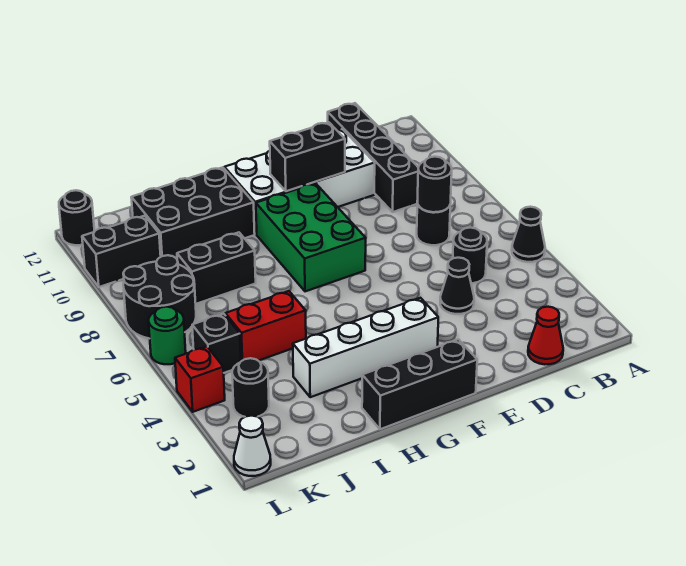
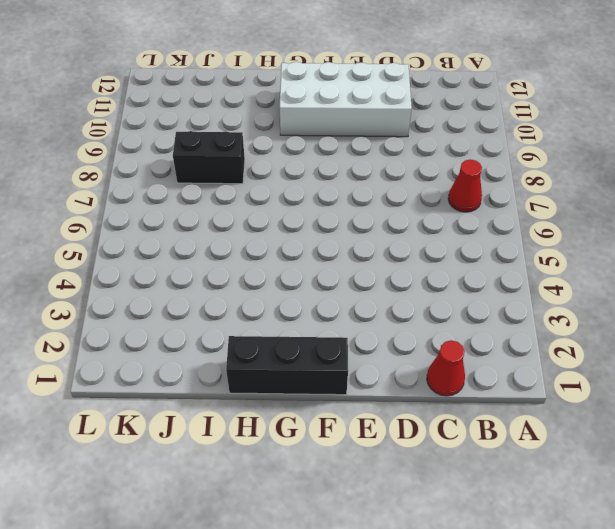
red cone B7 level 1 -> none
none -> black cone A5 level 1
none -> black round brick C5 level 1
none -> black round brick C7 level 1

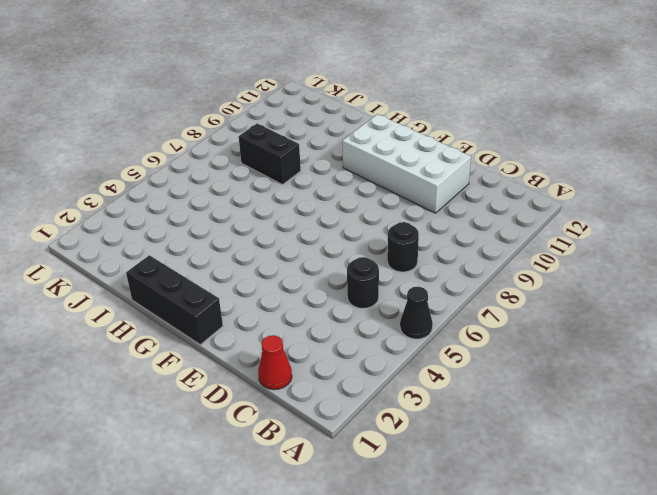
none -> black brick C9:C12 level 1
none -> black cone D4 level 1
none -> white brick F3:I3 level 1

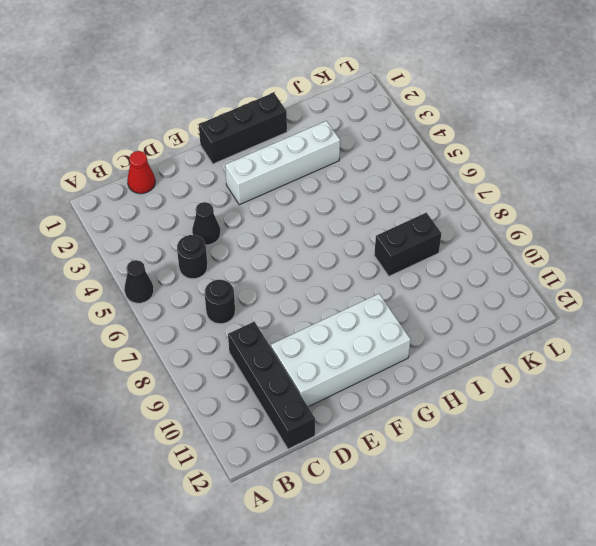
none -> green brick F7:G9 level 1
none -> black brick H10:J11 level 1
none -> red brick I5:J5 level 1

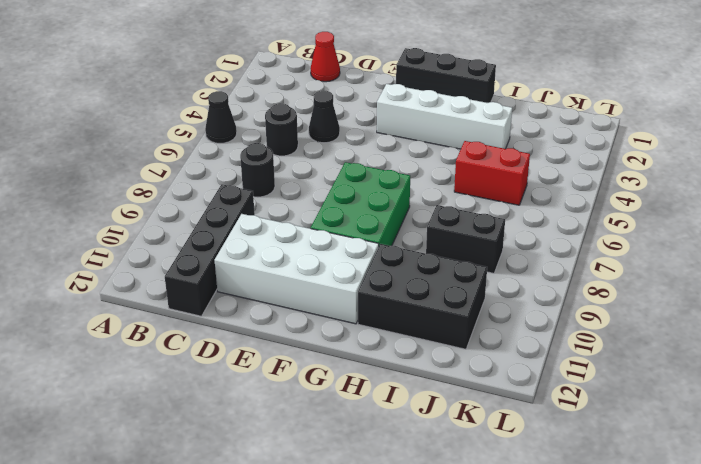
none -> black round brick K3 level 1
none -> black brick K5 level 1
none -> black round brick K7:L8 level 1

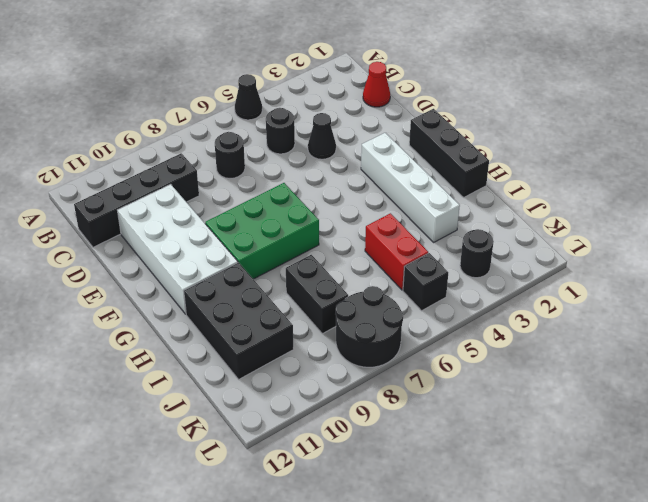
none -> black brick K10:L10 level 1
none -> white cone L1 level 1
none -> red brick L4 level 1

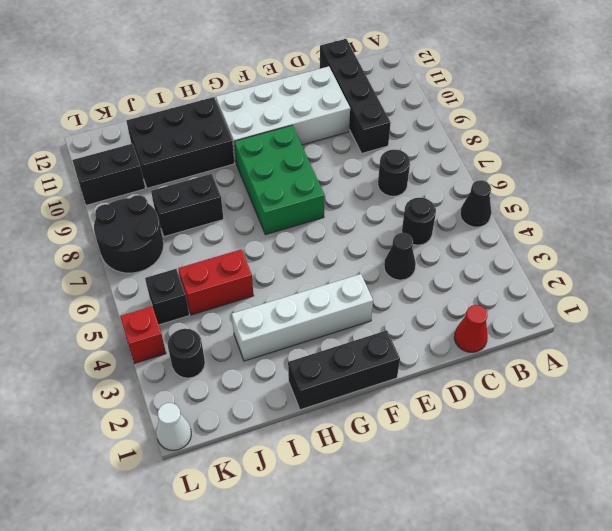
none -> green round brick L6 level 1
none -> black round brick L12 level 1
none -> black round brick C7 level 2

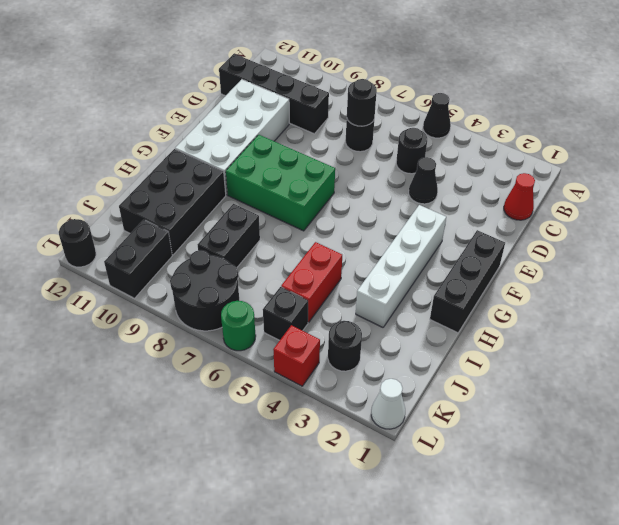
none -> black brick E10:F10 level 2

